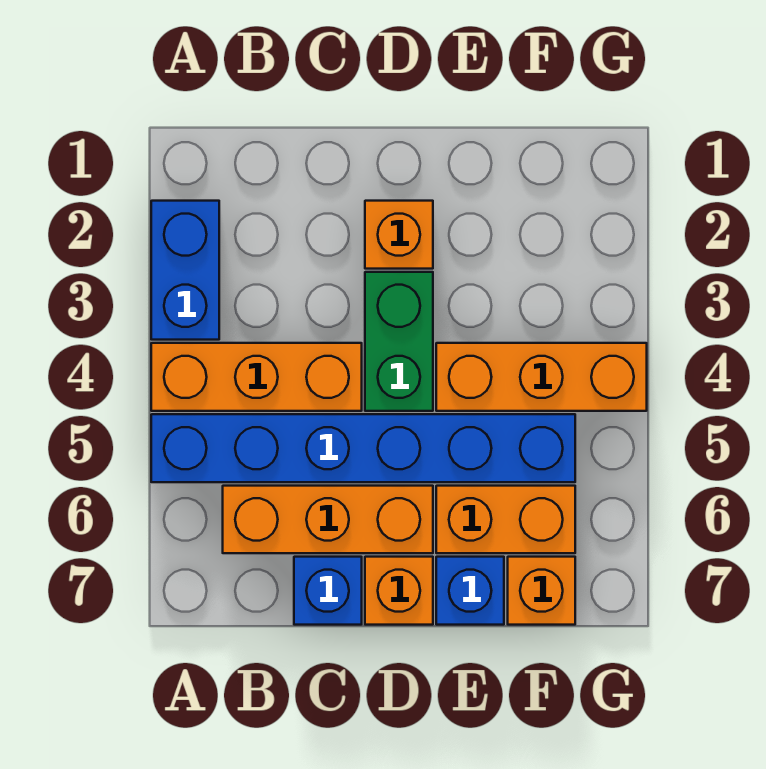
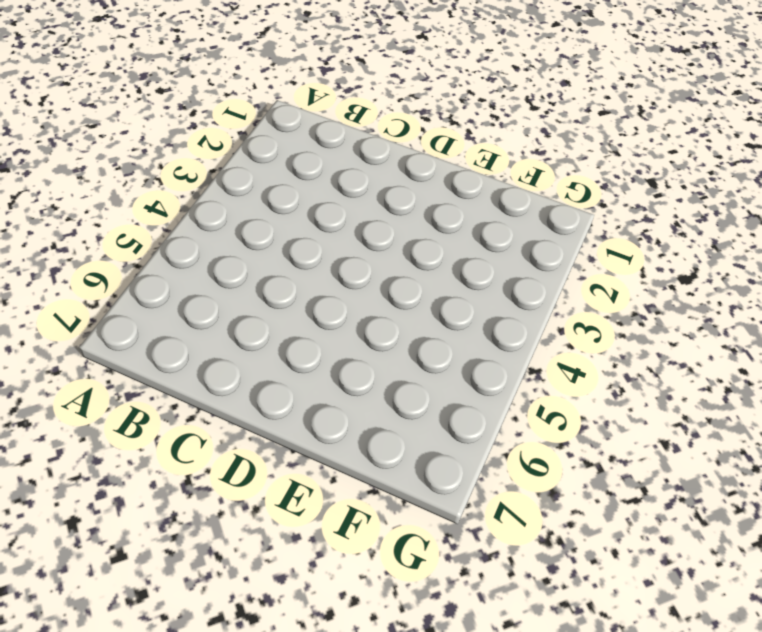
none -> blue brick A2:A3 level 1
none -> orange brick A4:C4 level 1
none -> blue brick A5:F5 level 1

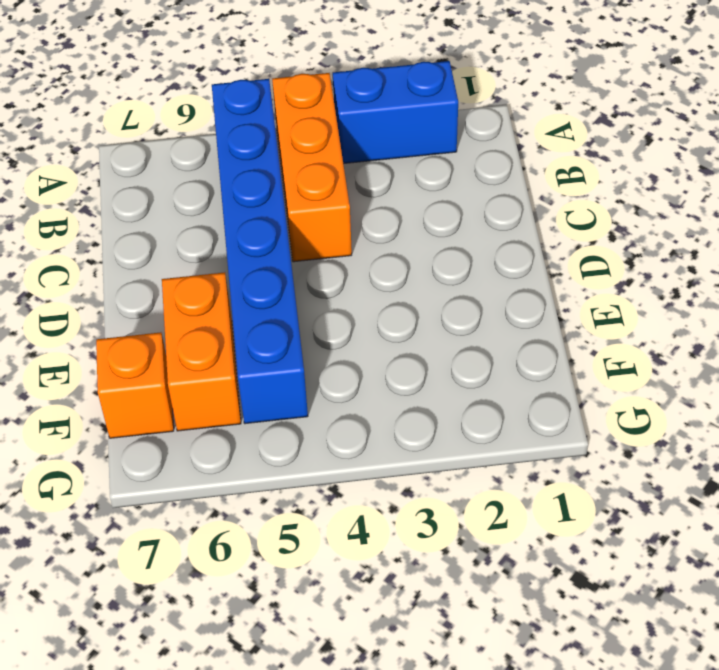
none -> orange brick B6:D6 level 1
none -> blue brick C7 level 1
none -> orange brick D2 level 1

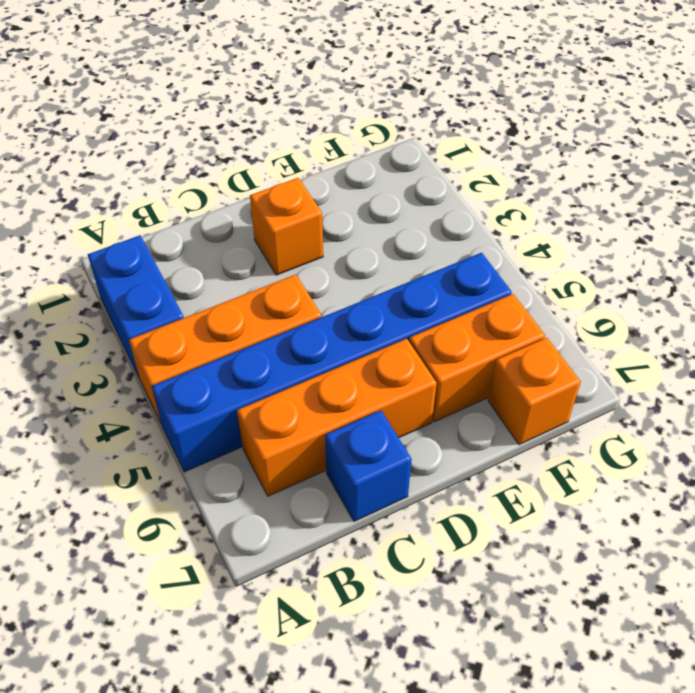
none -> green brick D3:D4 level 1
none -> orange brick D7 level 1
none -> orange brick E4:G4 level 1

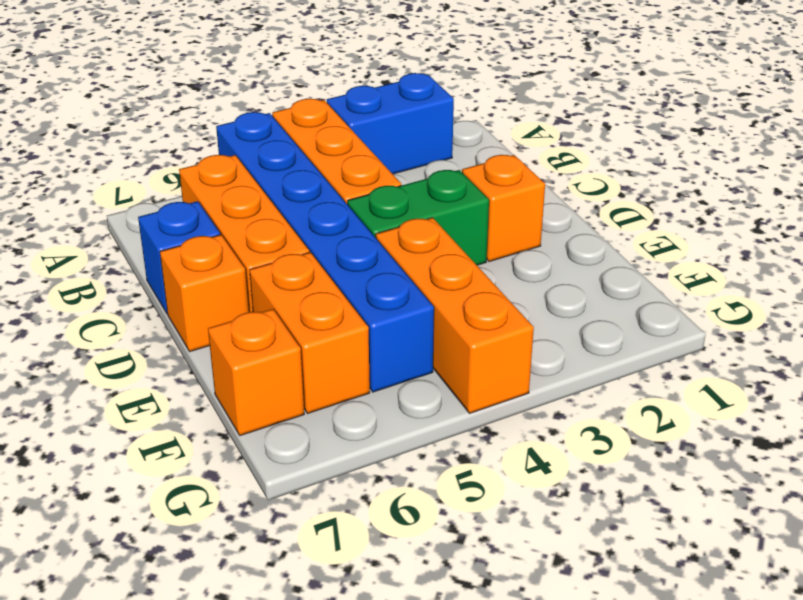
none -> blue brick E7 level 1

